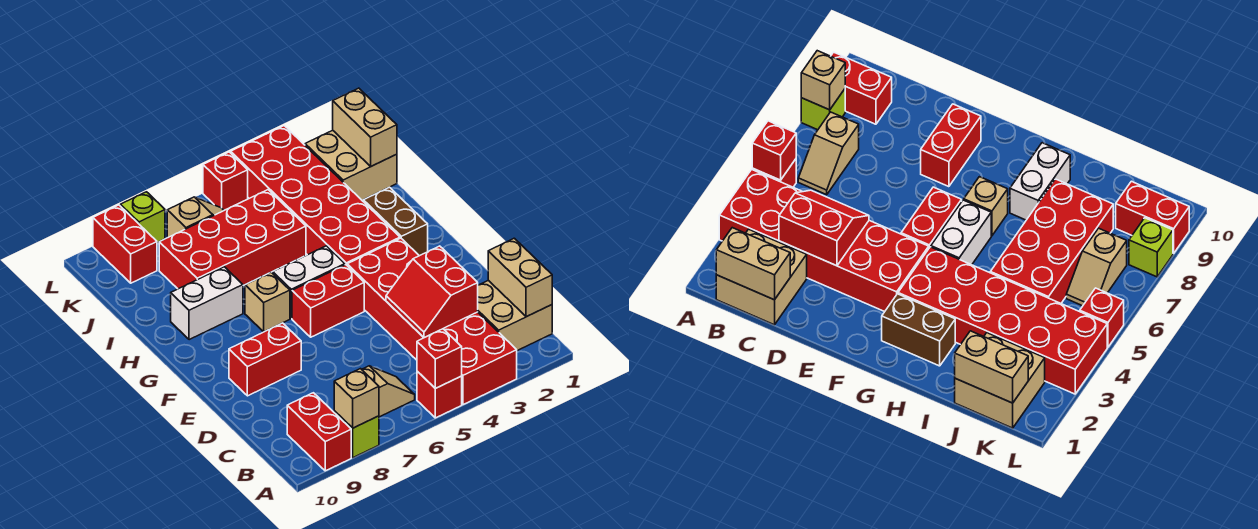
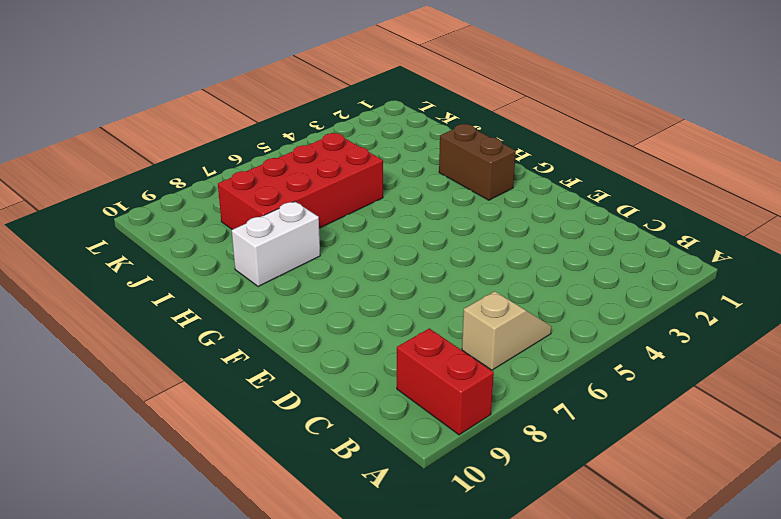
none -> red brick A3:F4 level 1
none -> red brick A5 level 1
none -> lime brick A8 level 1

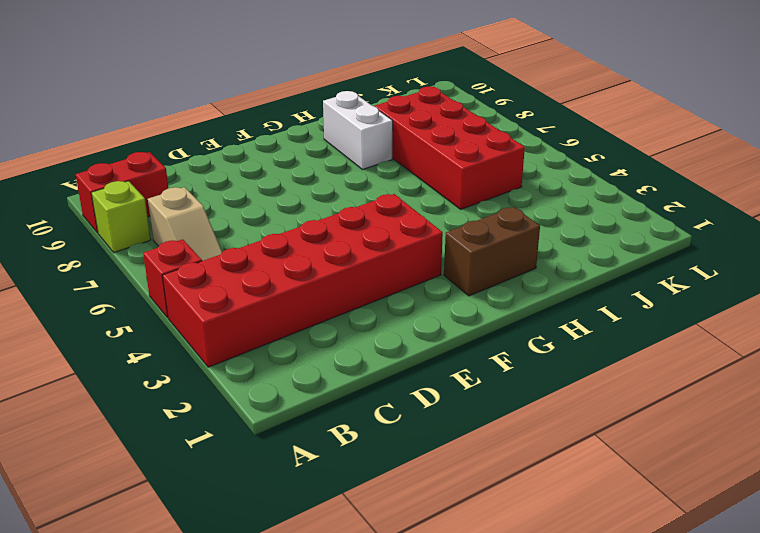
none -> tan brick B1:C2 level 1
none -> red brick E8:E9 level 1
none -> red brick F5:F6 level 1

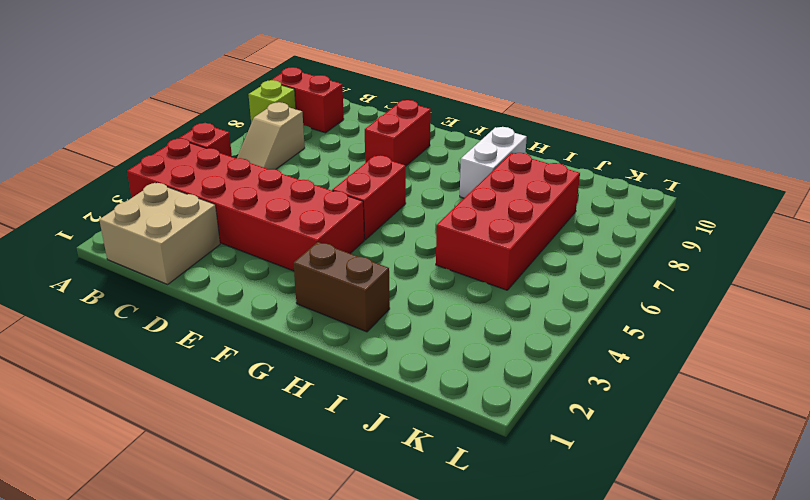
none -> red brick G3:L4 level 1
none -> white brick G5:G6 level 1
none -> tan brick G7 level 1

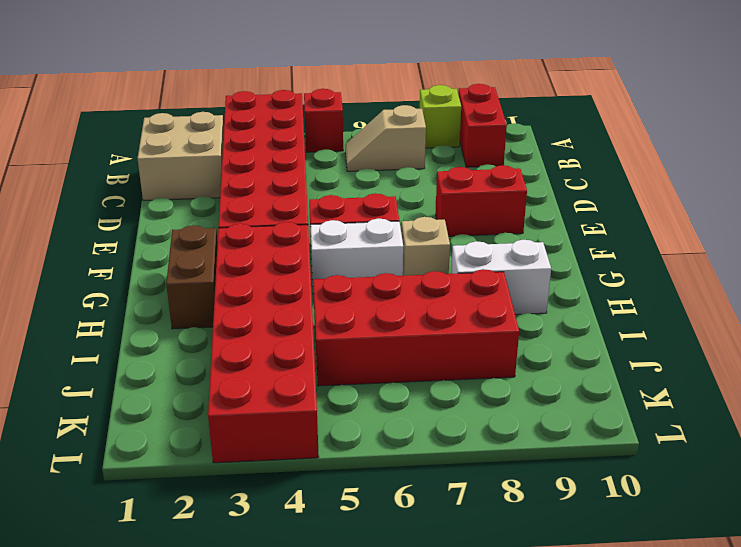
none -> tan brick J1:K2 level 1
none -> tan slope K6:K7 level 1 top 7
none -> red brick K9:L9 level 1

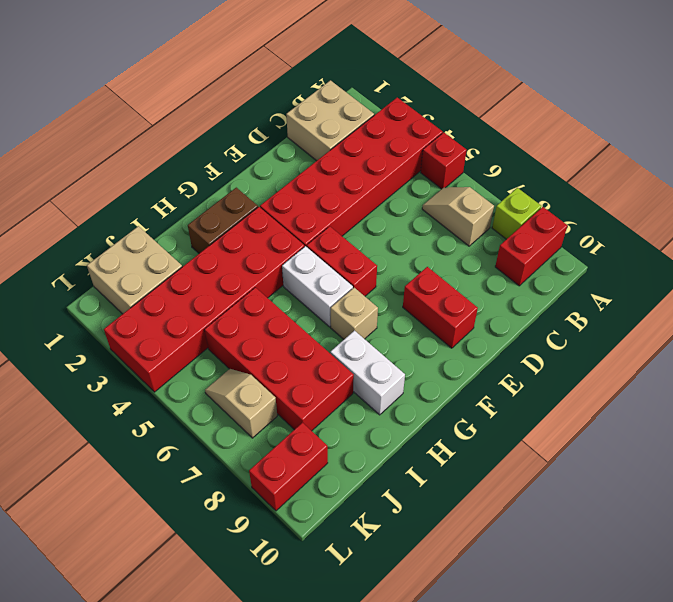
none -> red brick L5 level 1
none -> lime brick L8 level 1
none -> red brick A5 level 2

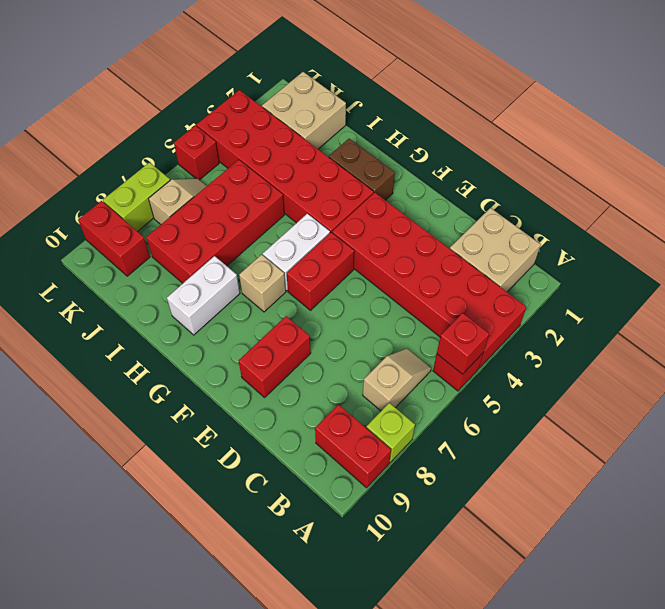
lime brick L7:L8 level 1 -> lime brick L8 level 1
none -> tan brick A8 level 2
none -> tan brick B1:C1 level 2
none -> red slope C3:D4 level 2 top 3

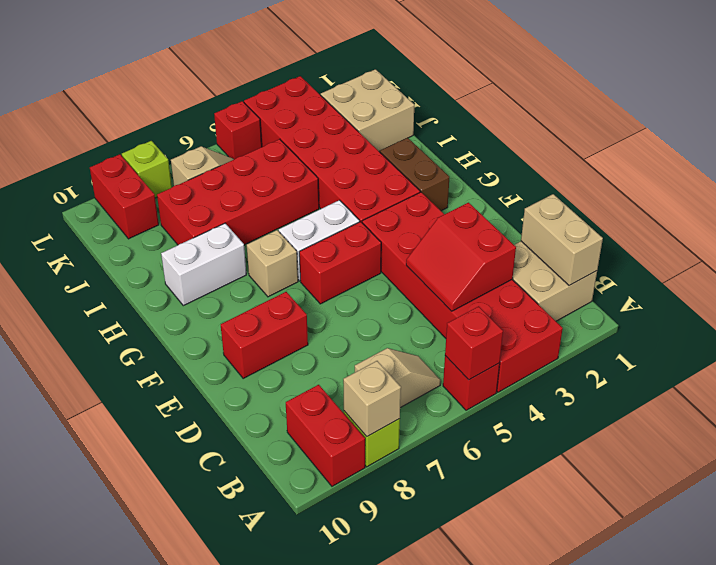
none -> tan brick J1:K1 level 2

